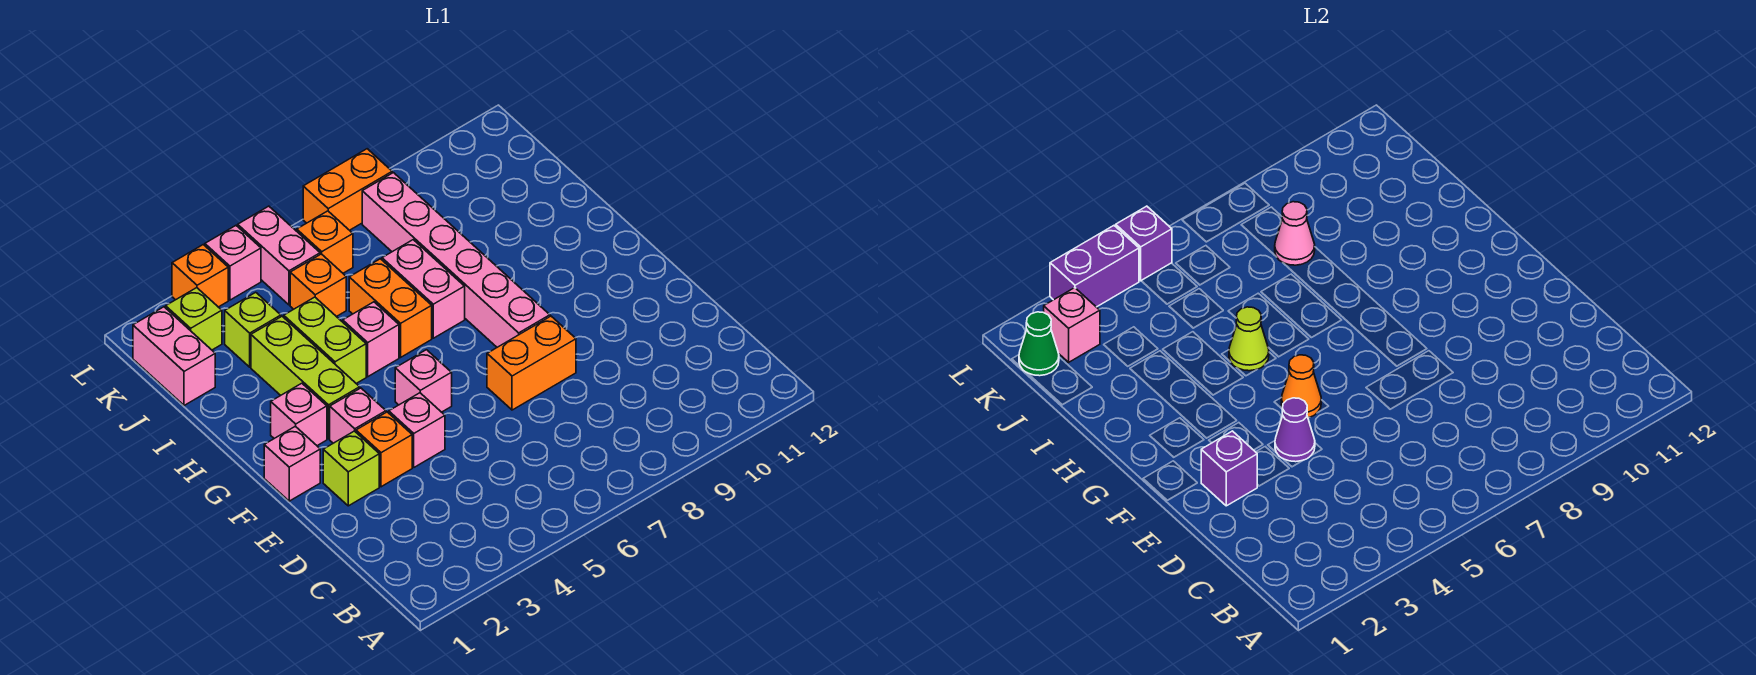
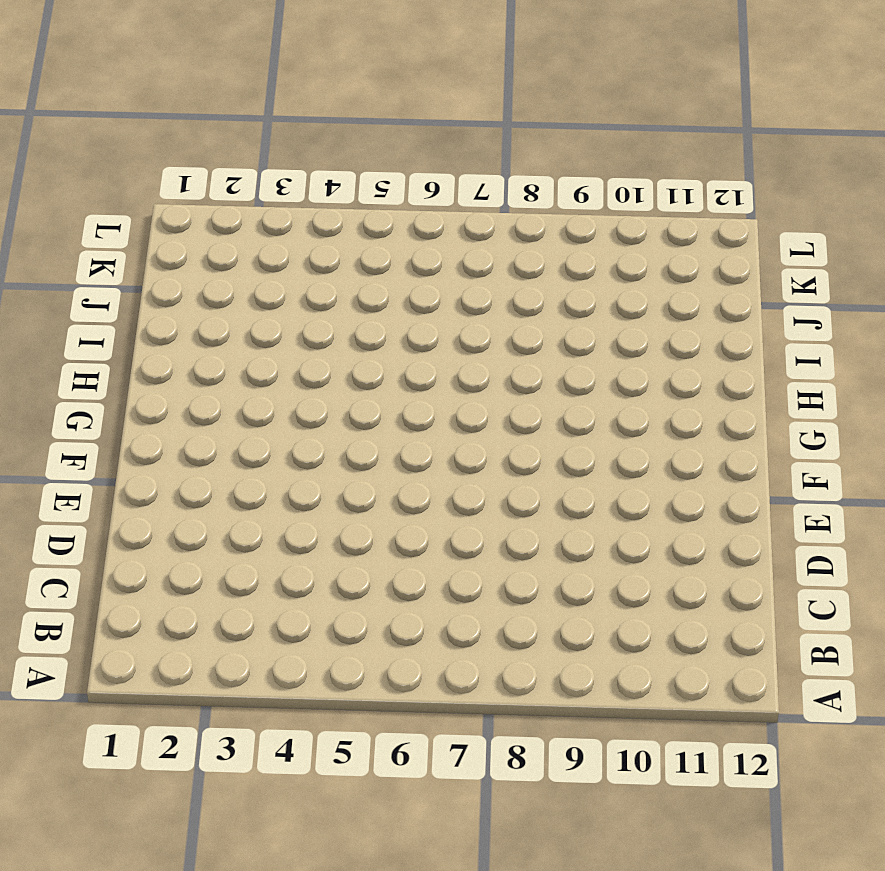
none -> lime brick E2 level 1
none -> orange brick E3 level 1
none -> pink brick E4 level 1
none -> orange brick E7:E8 level 1

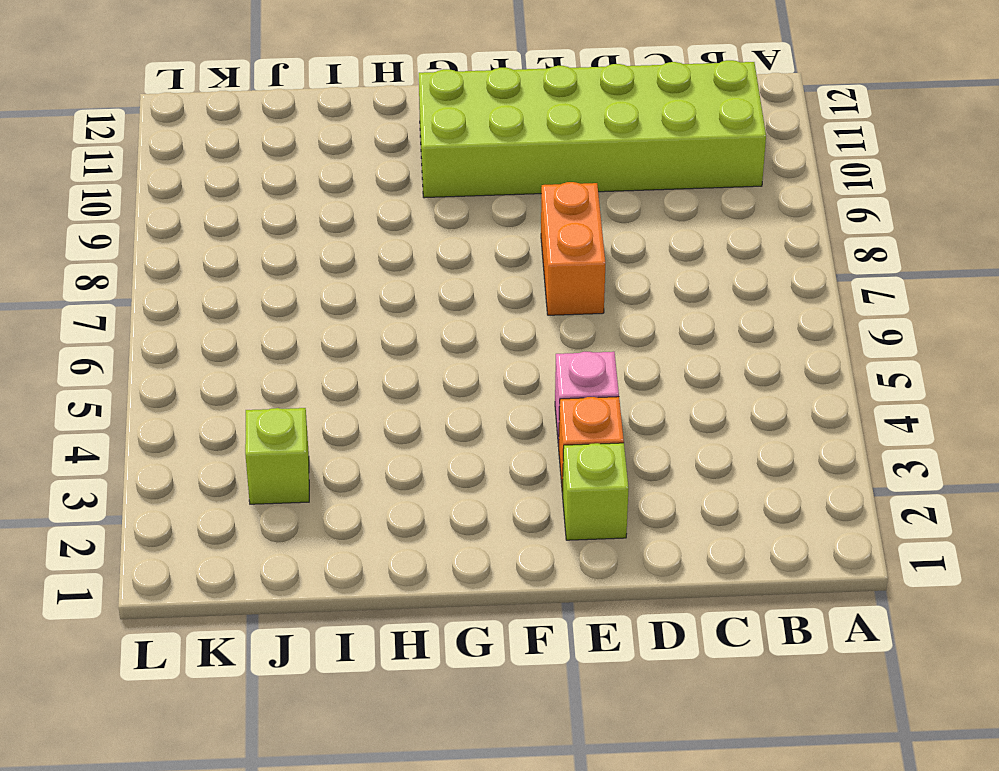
lime brick B10:G11 level 1 -> none
none -> pink brick F1 level 1
none -> pink brick F3 level 1
none -> pink brick F5 level 1
none -> pink brick F8:K8 level 1

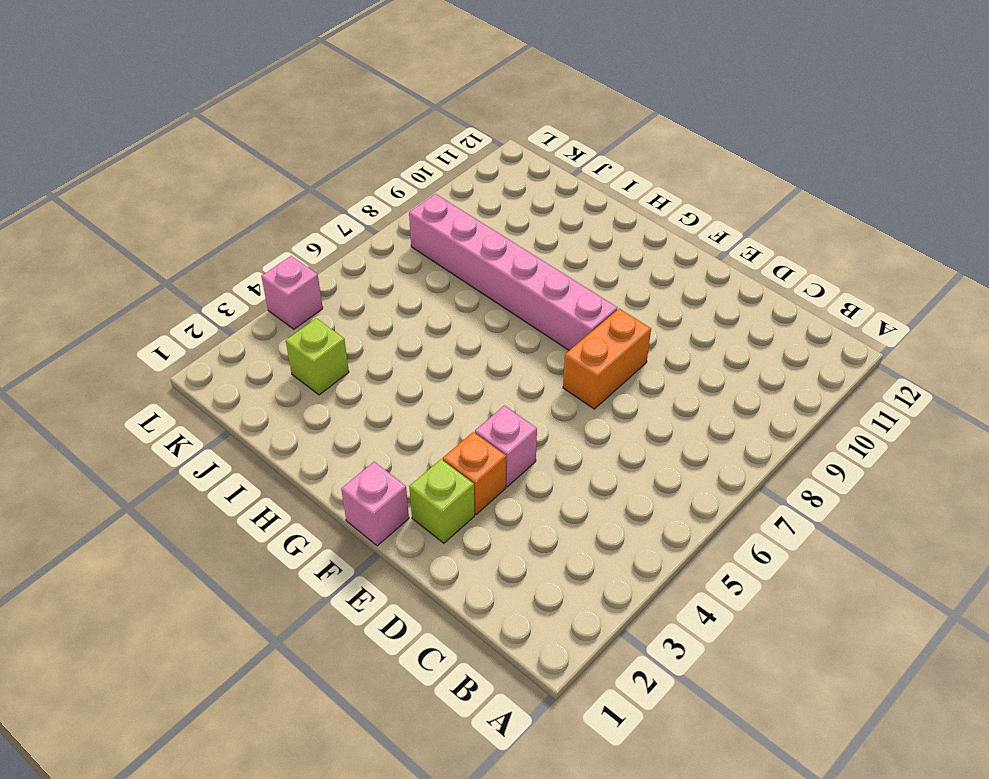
none -> pink brick F3 level 1
none -> pink brick F5 level 1
none -> pink brick G2 level 1
none -> lime brick G3:I3 level 1

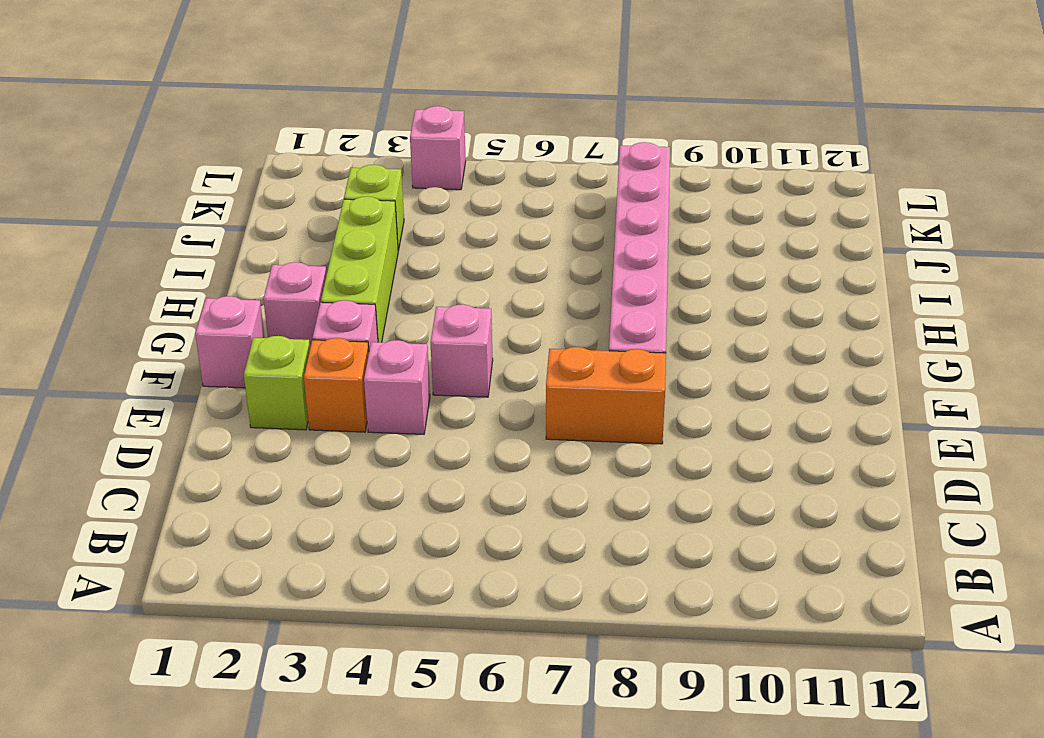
none -> lime brick H4:I4 level 1
none -> pink brick H5 level 1
none -> orange brick H6:I6 level 1
none -> pink brick H7:I7 level 1

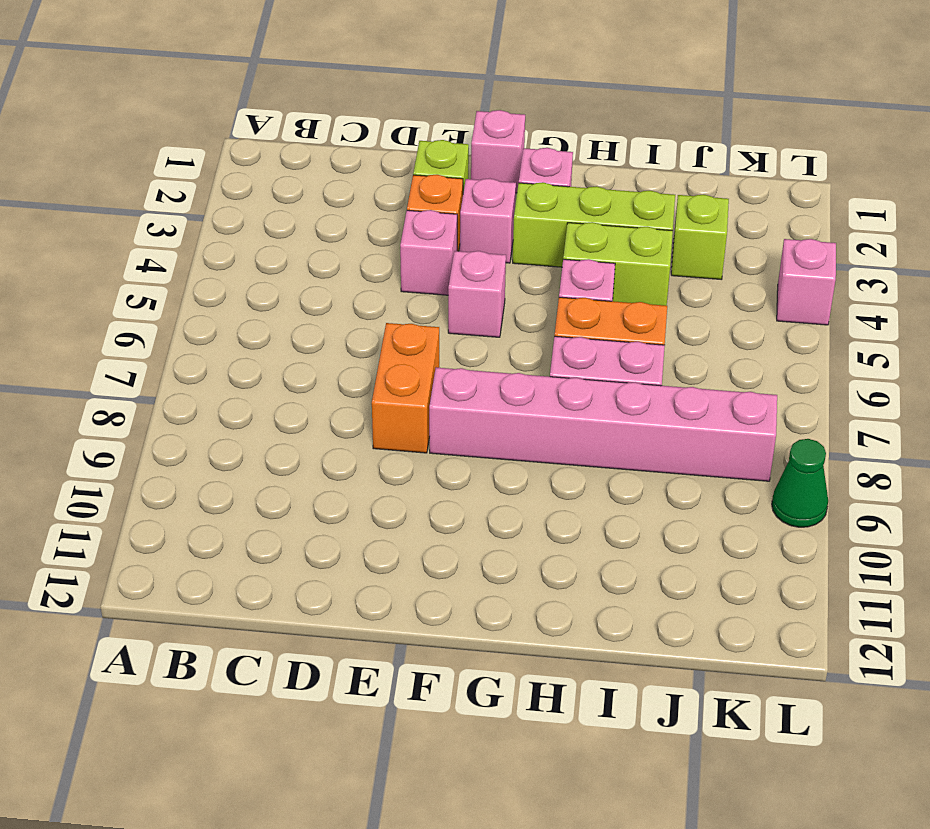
green cone L9 level 1 -> green cone K1 level 2
none -> pink brick J1:K1 level 1
none -> orange brick J5 level 1
none -> lime brick K2 level 1
none -> pink brick K5:L5 level 1

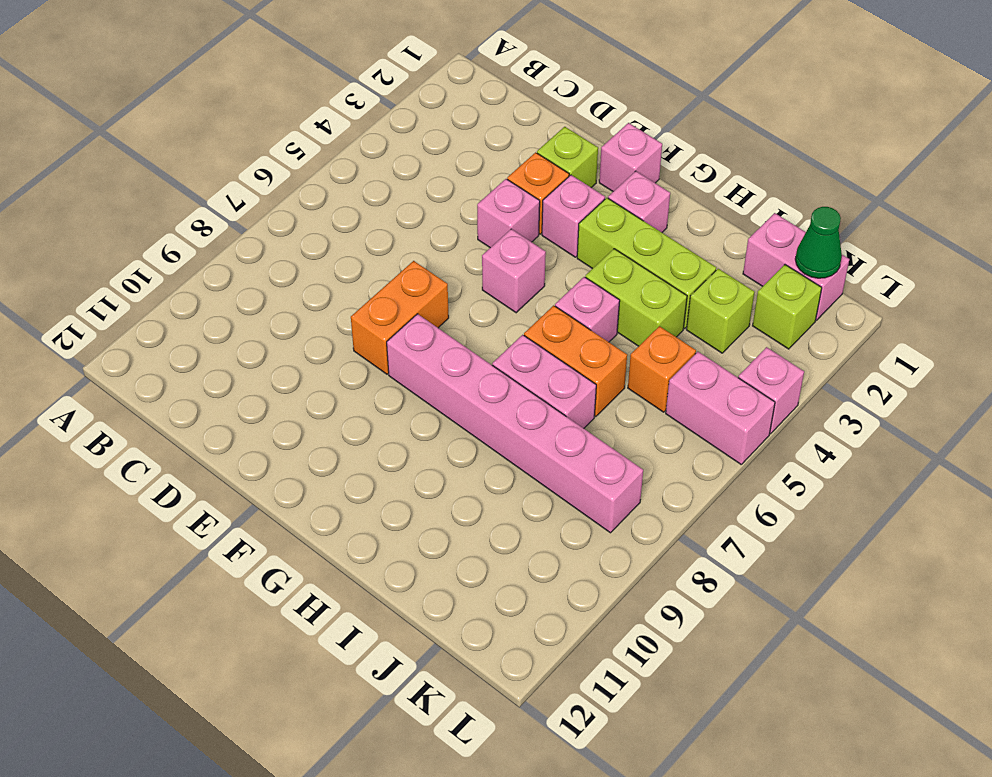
none -> orange brick K6 level 1
none -> orange brick L3 level 1
none -> orange brick L7:L8 level 1
none -> purple brick E2 level 2

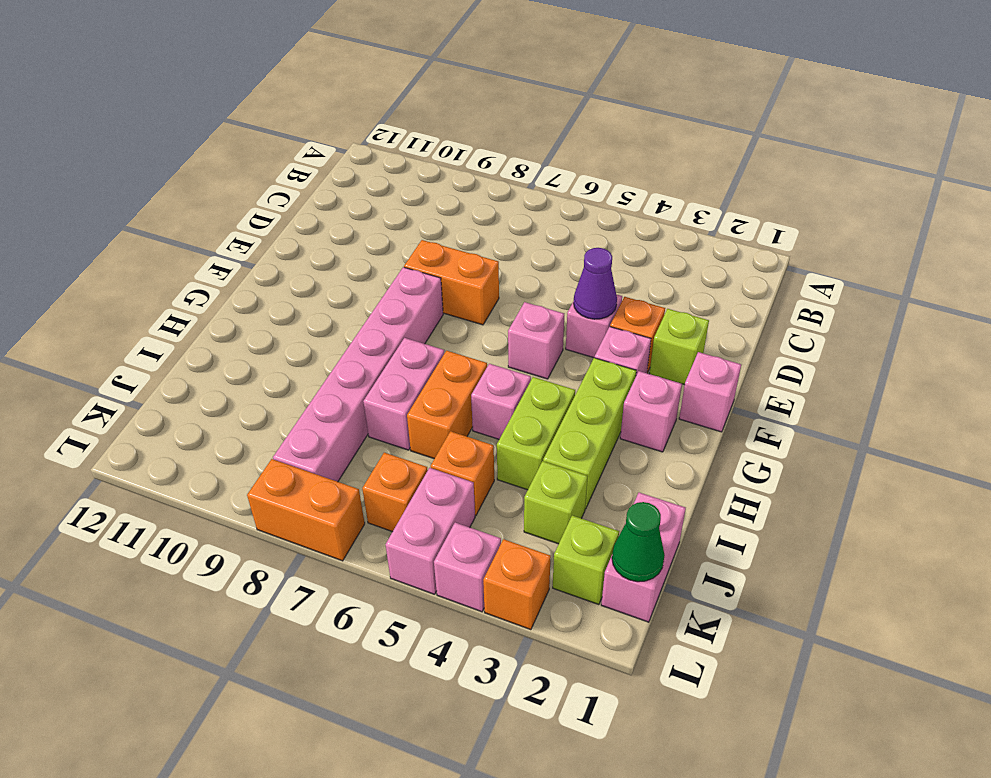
none -> purple brick E2 level 2
none -> orange cone F5 level 2
none -> lime cone H5 level 2
none -> pink cone J8 level 2

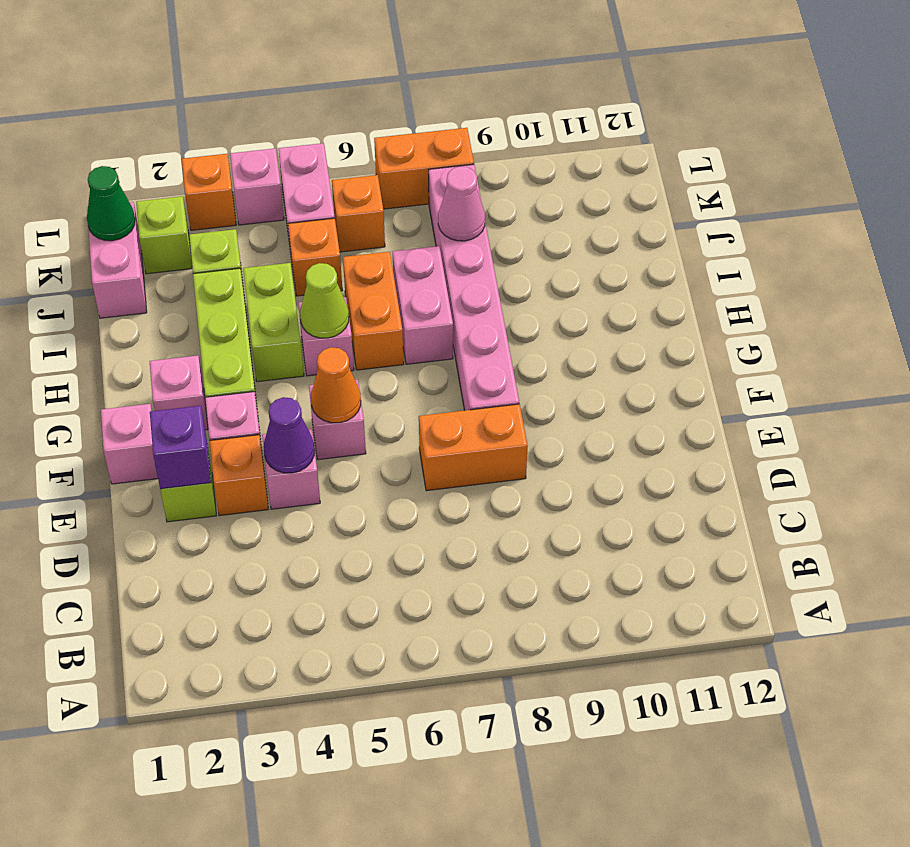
none -> pink brick K2 level 2
none -> purple brick L3:L4 level 2
none -> purple brick L5 level 2

